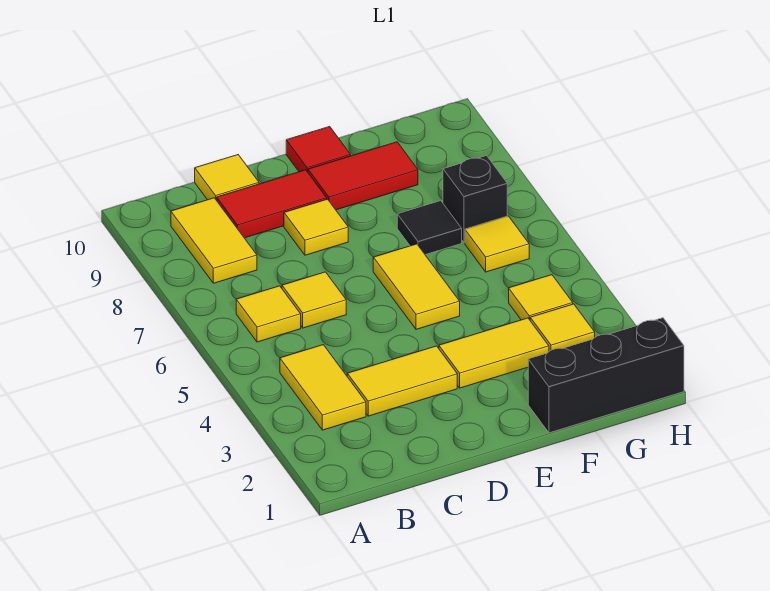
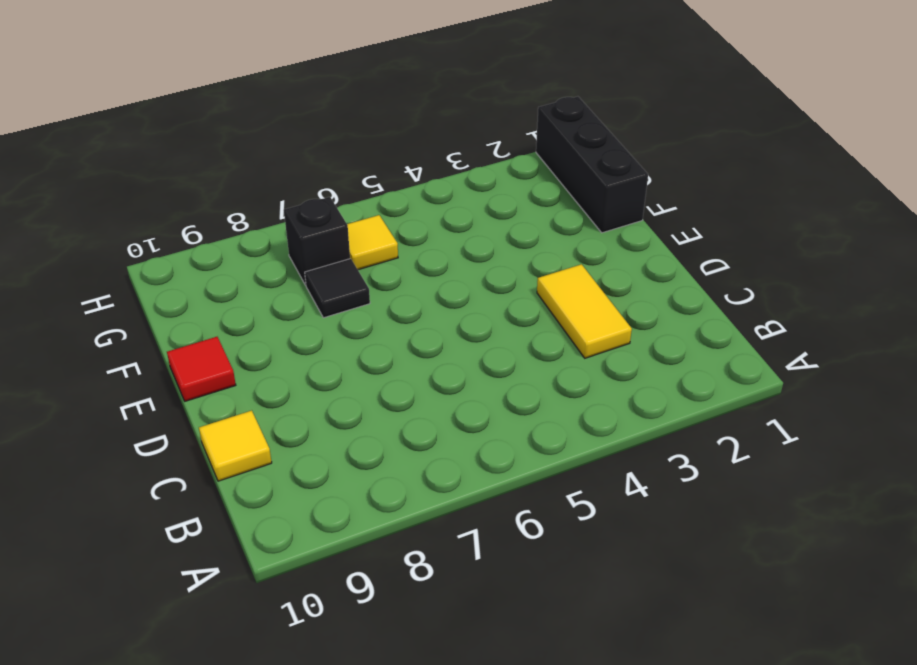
none -> yellow tile B3:B4 level 1
none -> yellow tile B6 level 1
none -> yellow tile B8:B9 level 1

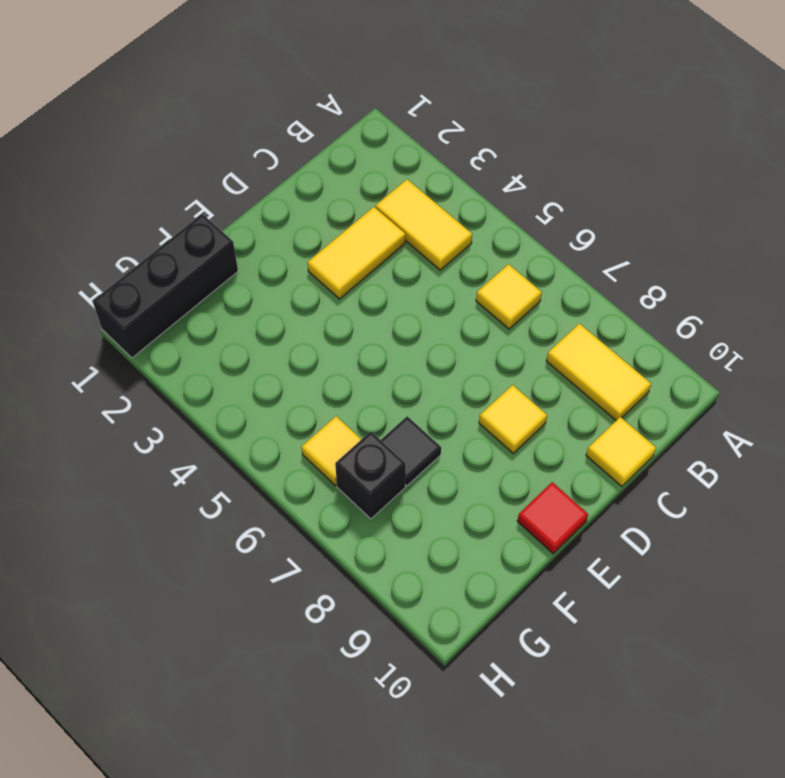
none -> yellow tile C6 level 1
none -> red tile C9:D9 level 1
none -> yellow tile E3:F3 level 1

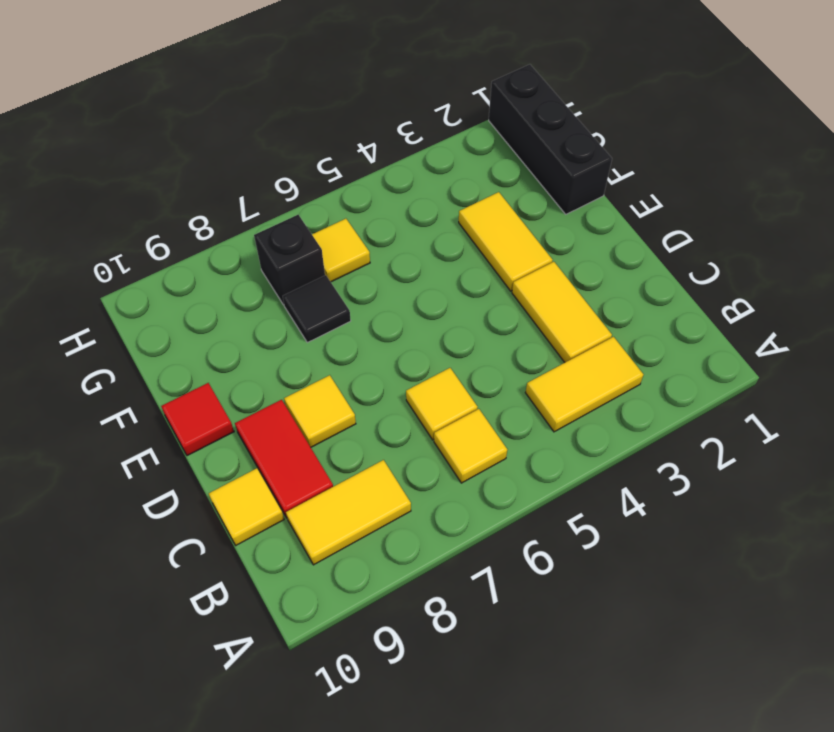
none -> yellow tile E5:E6 level 1
none -> red tile E9:F9 level 1
none -> yellow tile G3 level 1

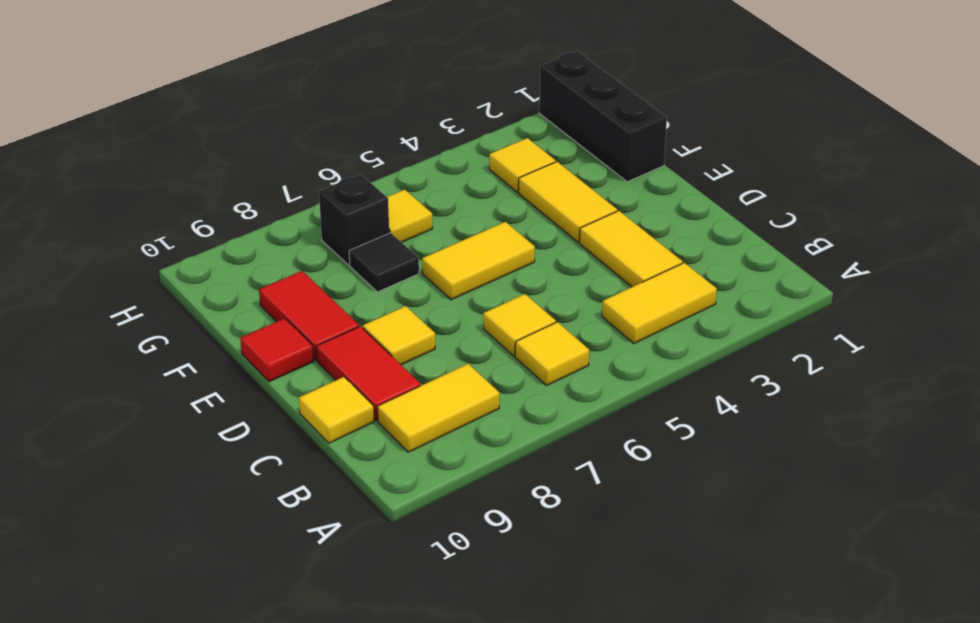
none -> yellow tile G4 level 1

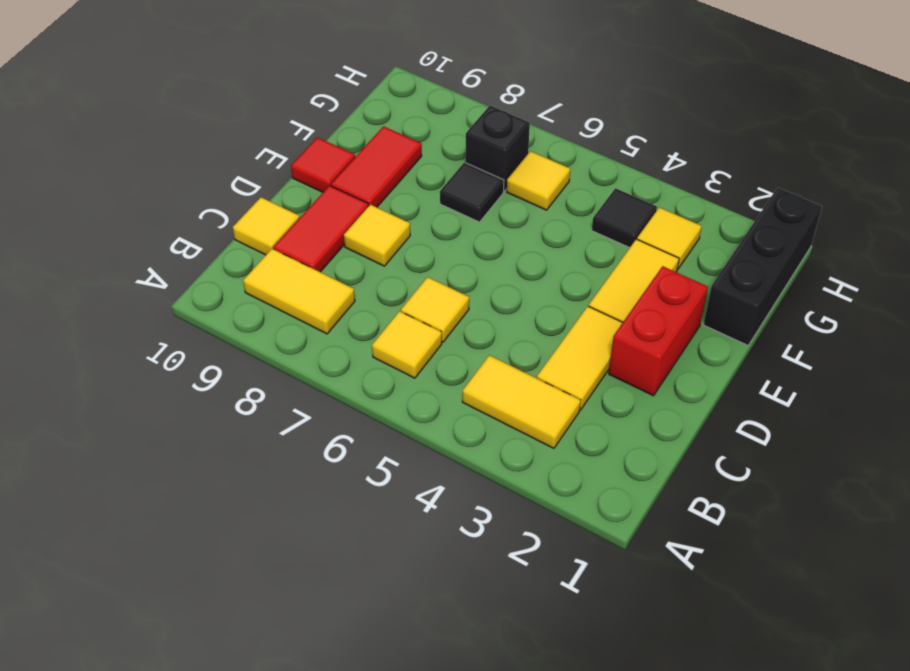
red brick D2:E2 level 1 -> none
black tile G4 level 1 -> yellow tile G4 level 1
none -> yellow tile E5:E6 level 1

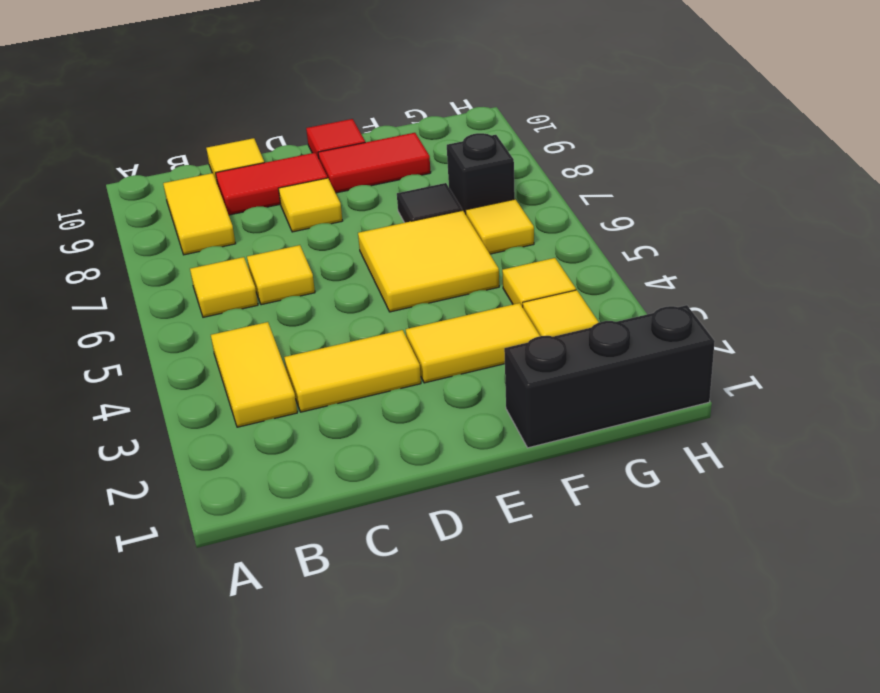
yellow tile E5:F6 level 1 -> yellow tile E5:E6 level 1

